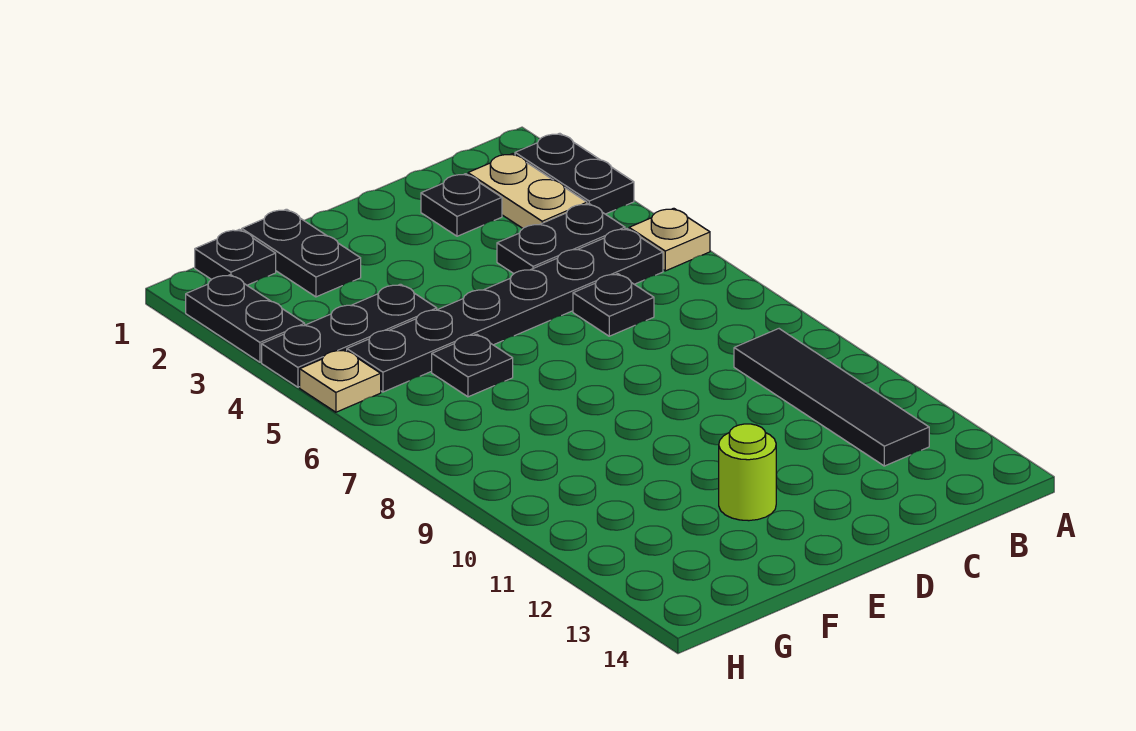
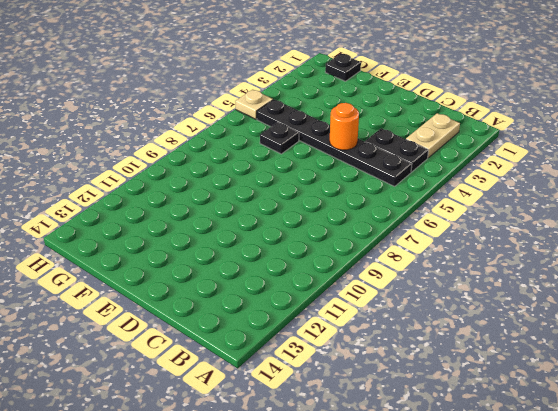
orange round brick D5 level 2 -> none
none -> black plate A2:A3 level 1
none -> tan plate A5 level 1
none -> black tile B9:B12 level 1

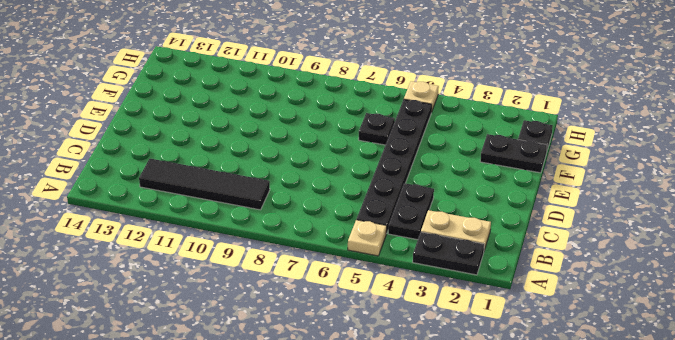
none -> black plate C2 level 1
none -> black plate C6 level 1
none -> lime round brick E12 level 1

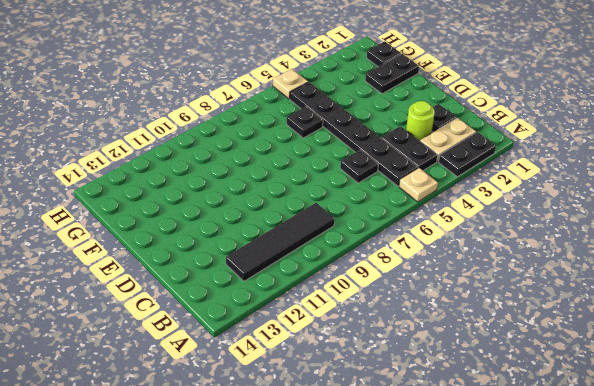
lime round brick C3 level 1 -> lime round brick E12 level 1
none -> black plate F4:H4 level 1
none -> black plate H2:H3 level 1

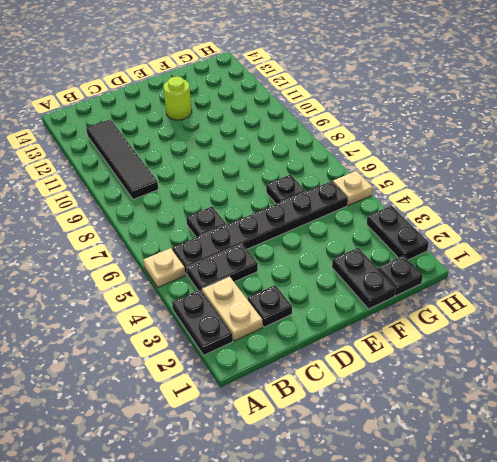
none -> black plate F4:H4 level 1

